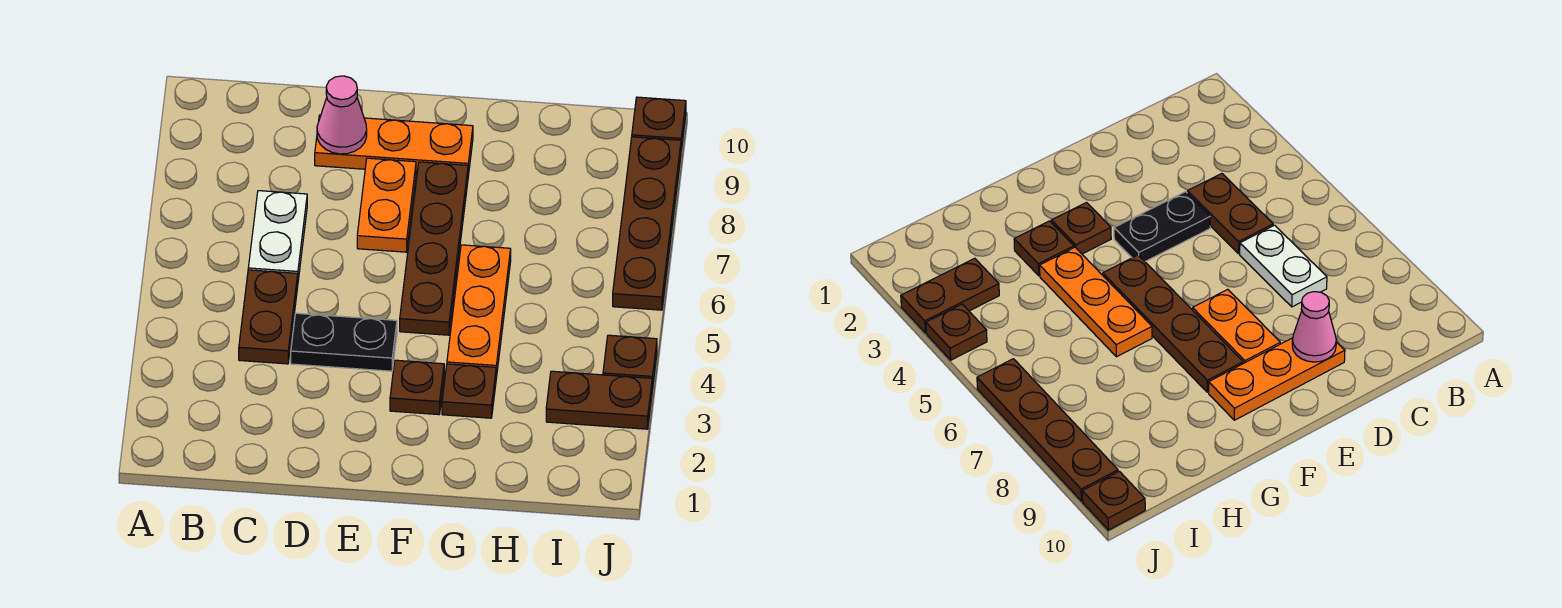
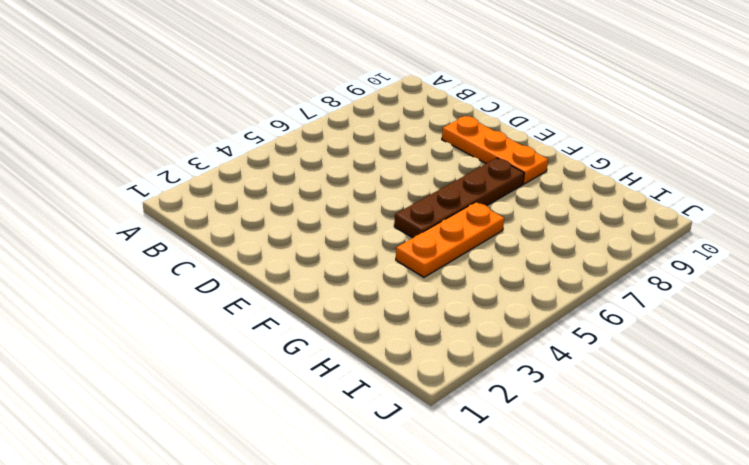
none -> brown plate C4:C5 level 1
none -> white plate C6:C7 level 1
none -> black plate D4:E4 level 1

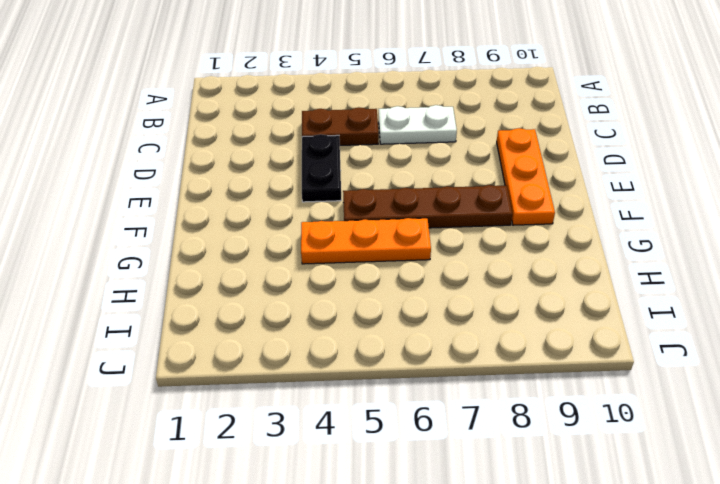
none -> orange plate E7:E8 level 1
none -> brown plate F3 level 1
none -> brown plate G3 level 1

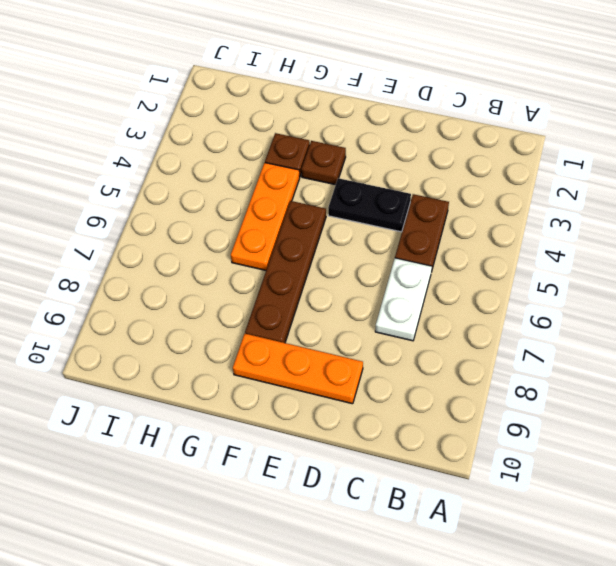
none -> orange plate E7:E8 level 1
none -> brown plate I3:J3 level 1
none -> brown plate J4 level 1

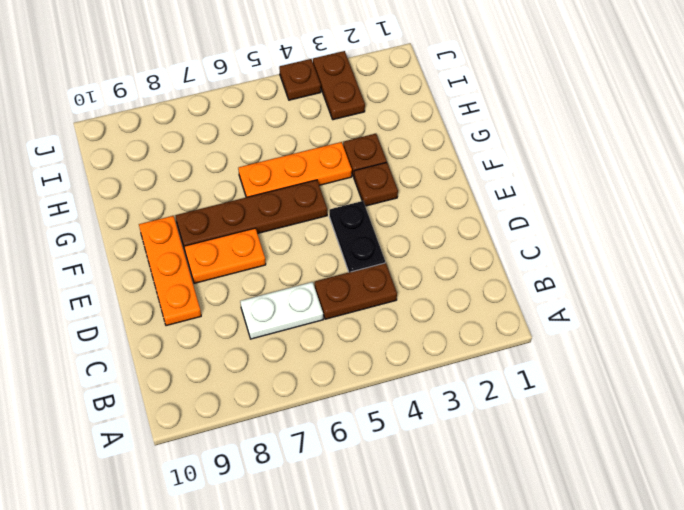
none -> brown plate J6:J9 level 1
none -> brown plate J10 level 1
none -> pink cone D9 level 2

